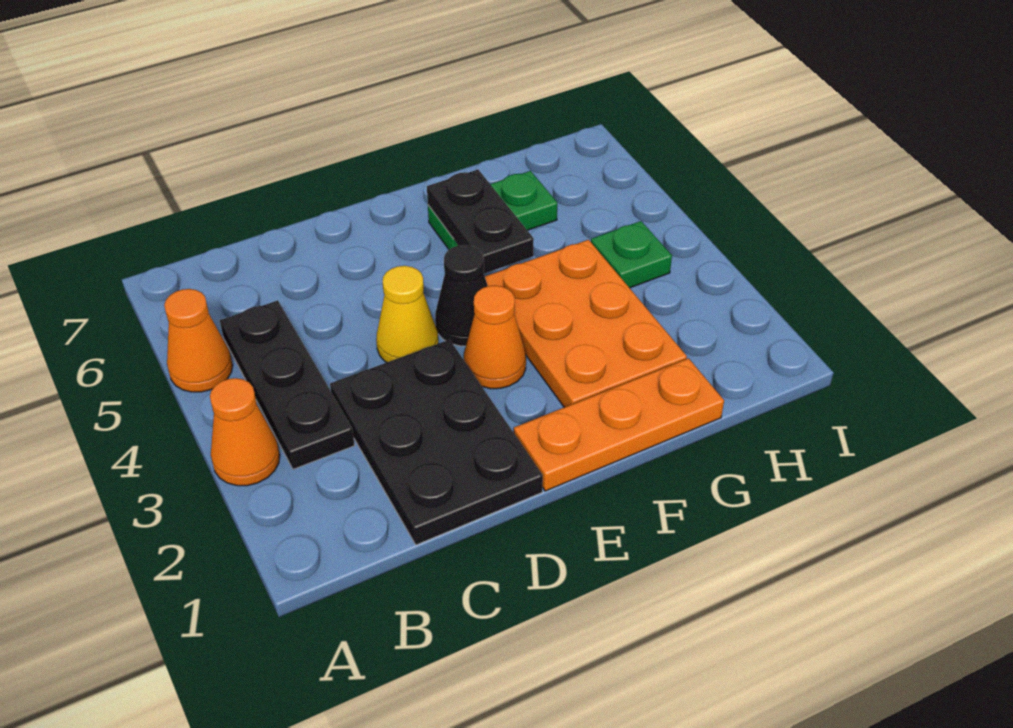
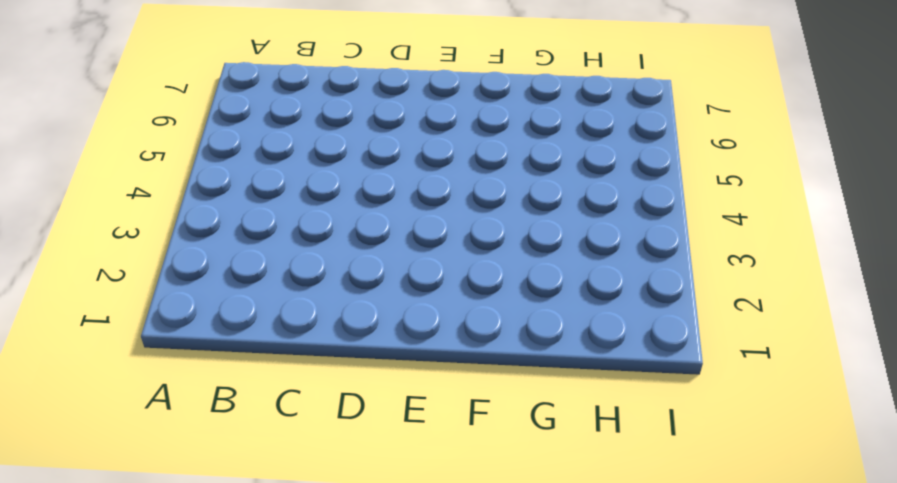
none -> orange cone A3 level 1
none -> orange cone A5 level 1
none -> black plate B3:B5 level 1

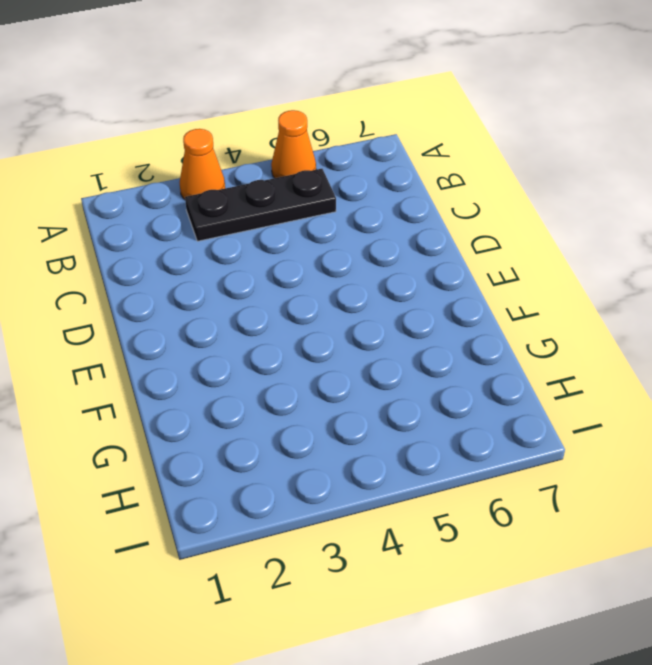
none -> black plate C1:D3 level 1
none -> yellow cone D4 level 1
none -> orange plate E1:G1 level 1

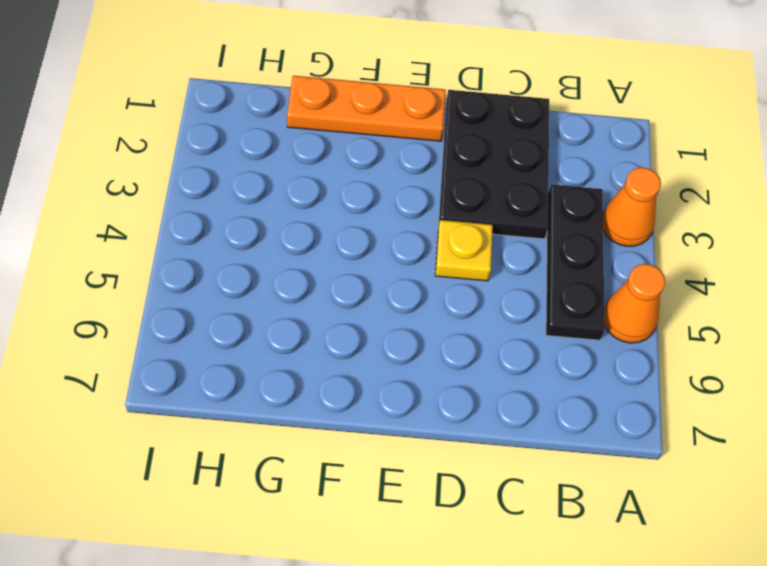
yellow plate D4 level 1 -> yellow cone D4 level 1
none -> orange cone E3 level 1
none -> black cone E4 level 1
none -> orange plate F2:G4 level 1

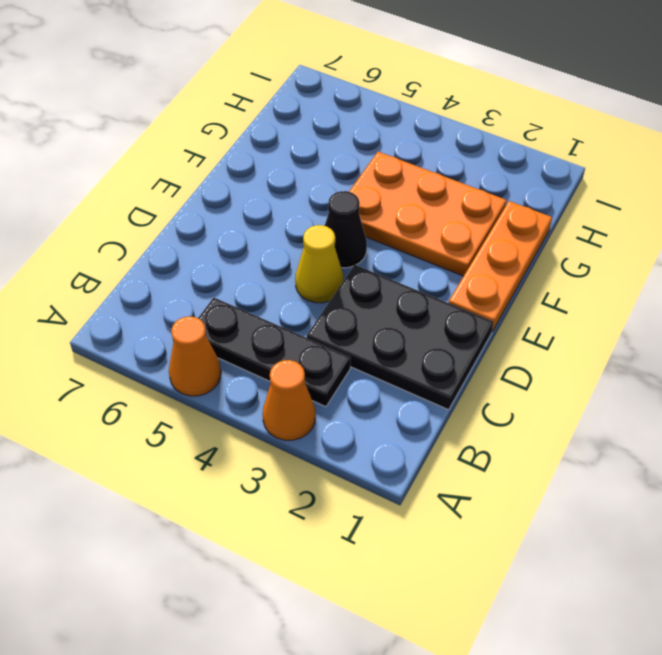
none -> orange cone E3 level 1
none -> green plate F6:G6 level 1
none -> green plate H4 level 1

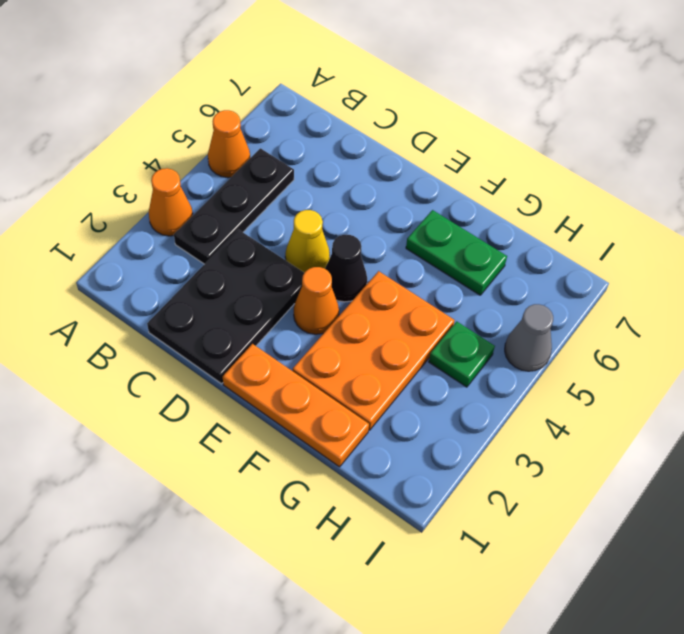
grey cone I5 level 1 -> none
none -> black plate F5:F6 level 2

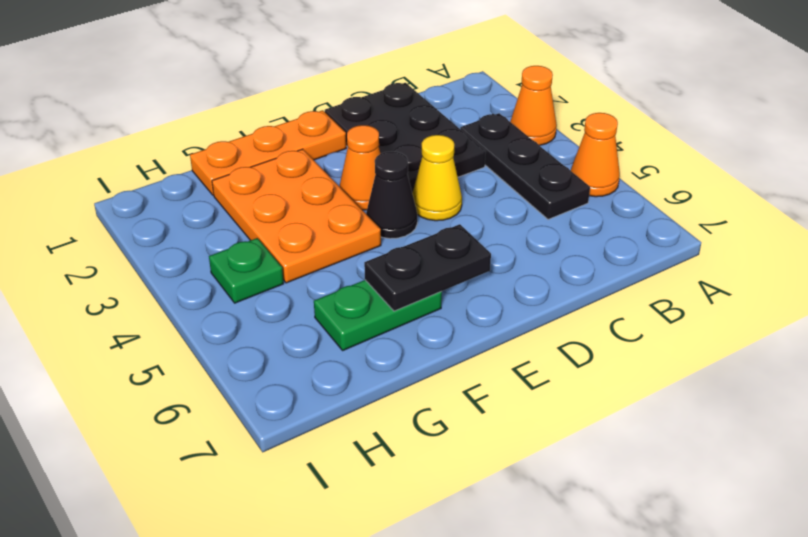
black plate E6:F6 level 2 -> black plate F5:F6 level 2

